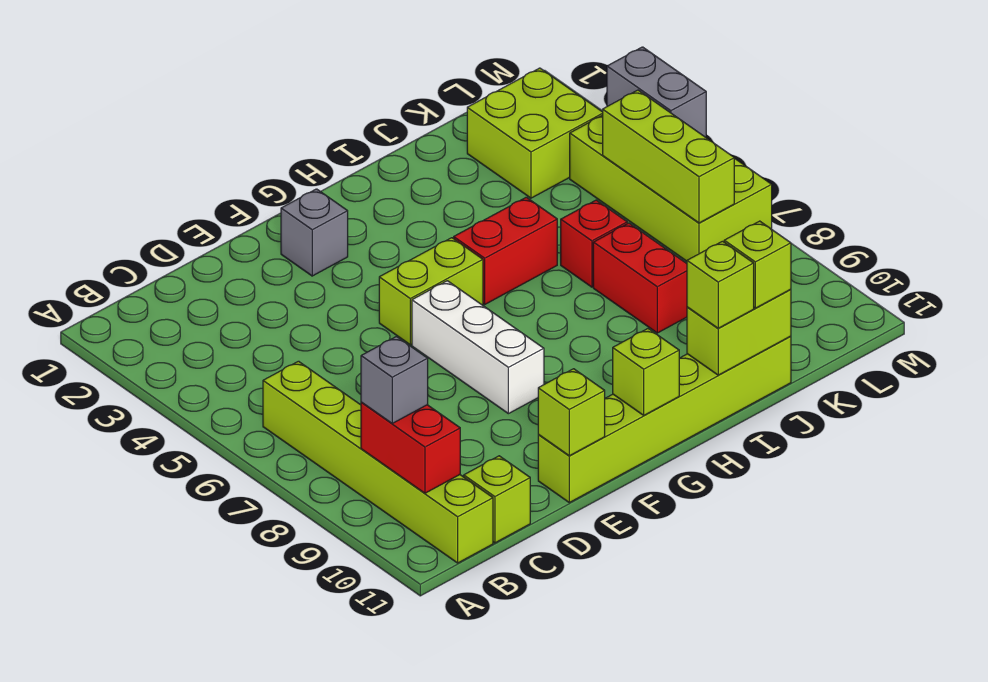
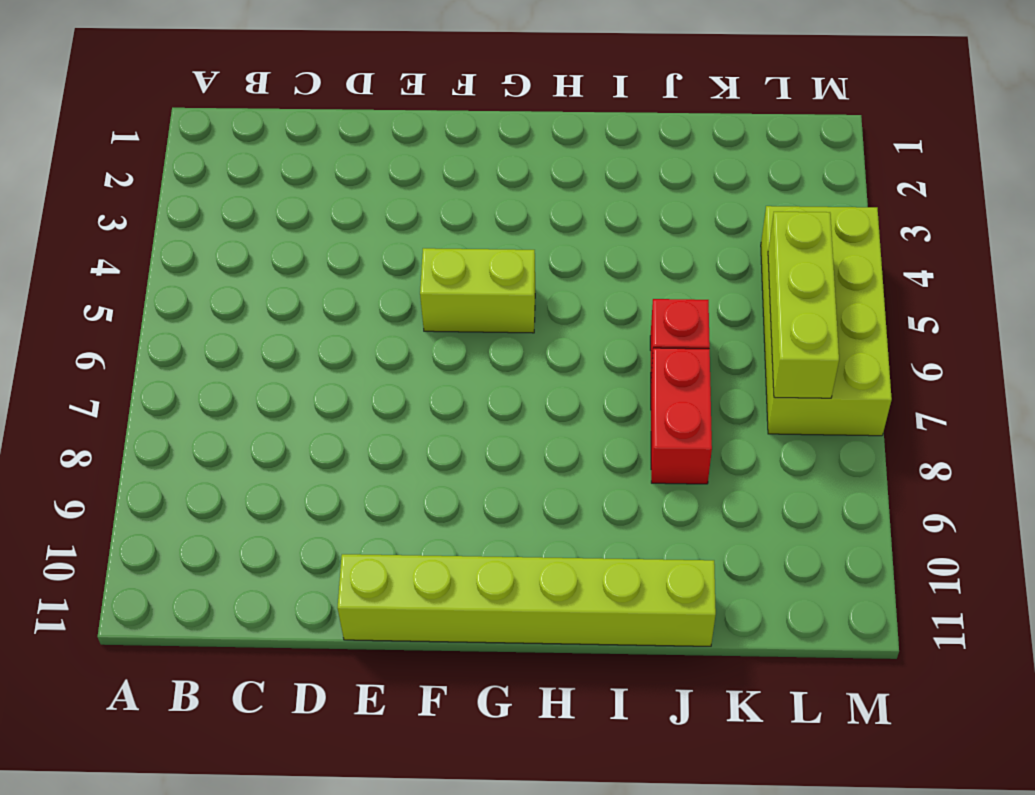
none -> lime brick B6:B11 level 1
none -> lime brick C11 level 1
none -> grey brick F2 level 1

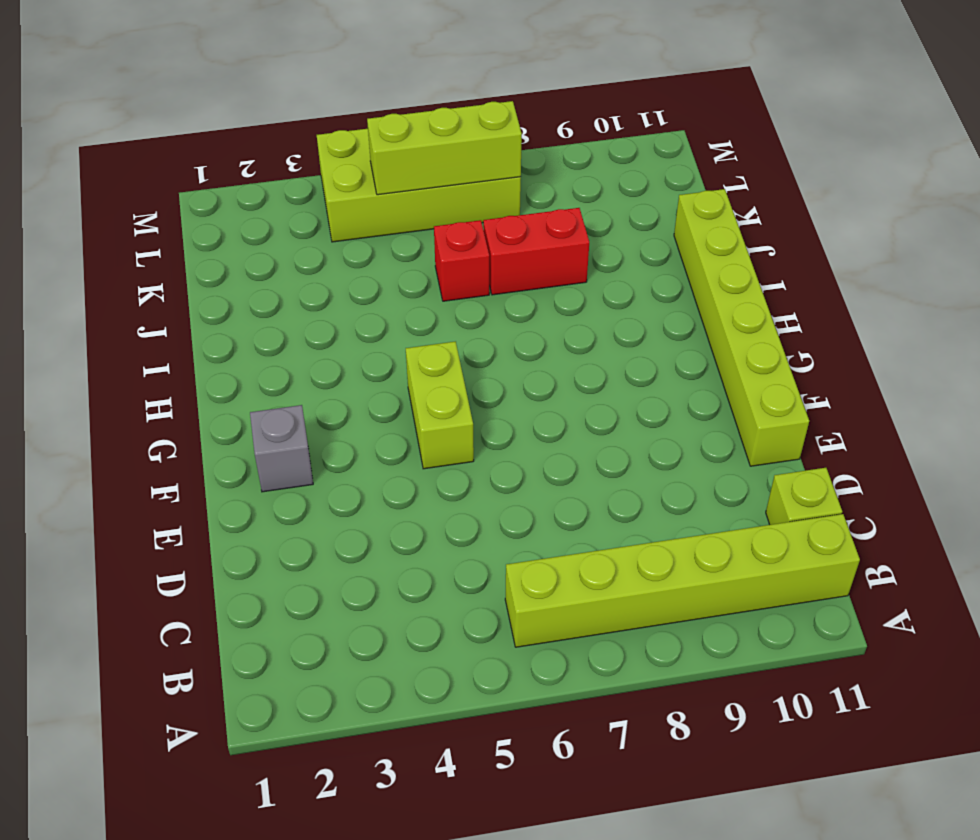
none -> white brick F6:F8 level 1
none -> red brick H5:I5 level 1
none -> lime brick K2:L3 level 1

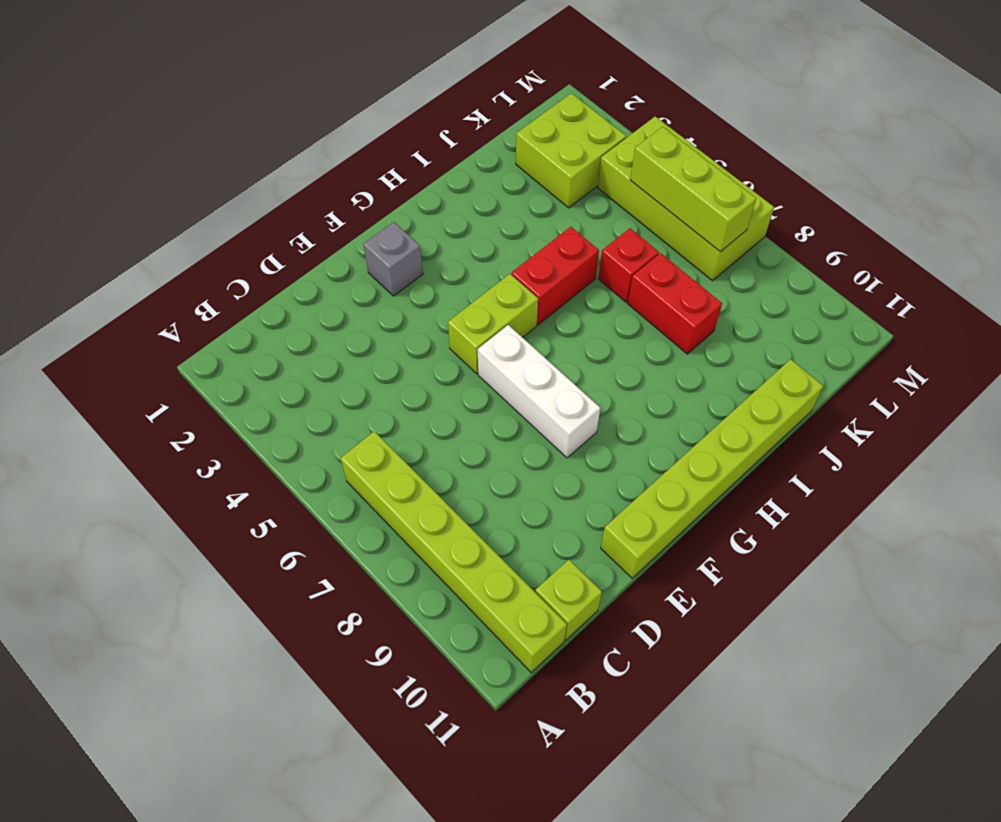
none -> red brick B9:B10 level 2
none -> lime brick E11 level 2
none -> lime brick G11 level 2

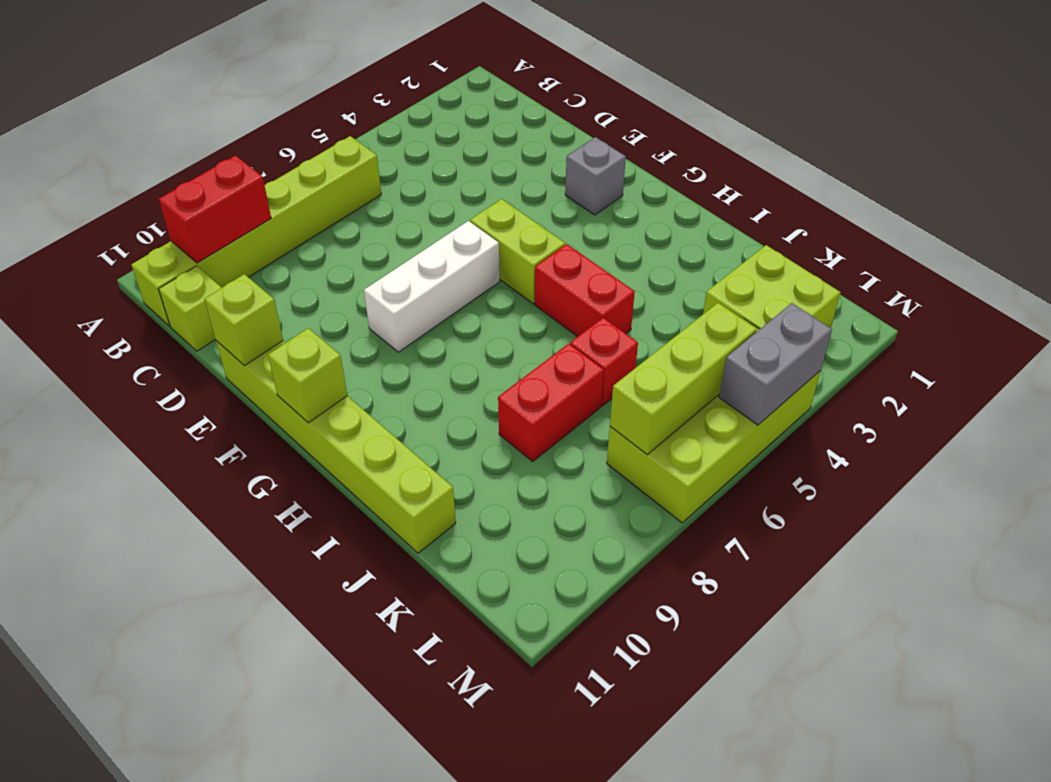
none -> lime brick I11:J11 level 2
none -> grey brick B9 level 3
none -> lime brick I11 level 3

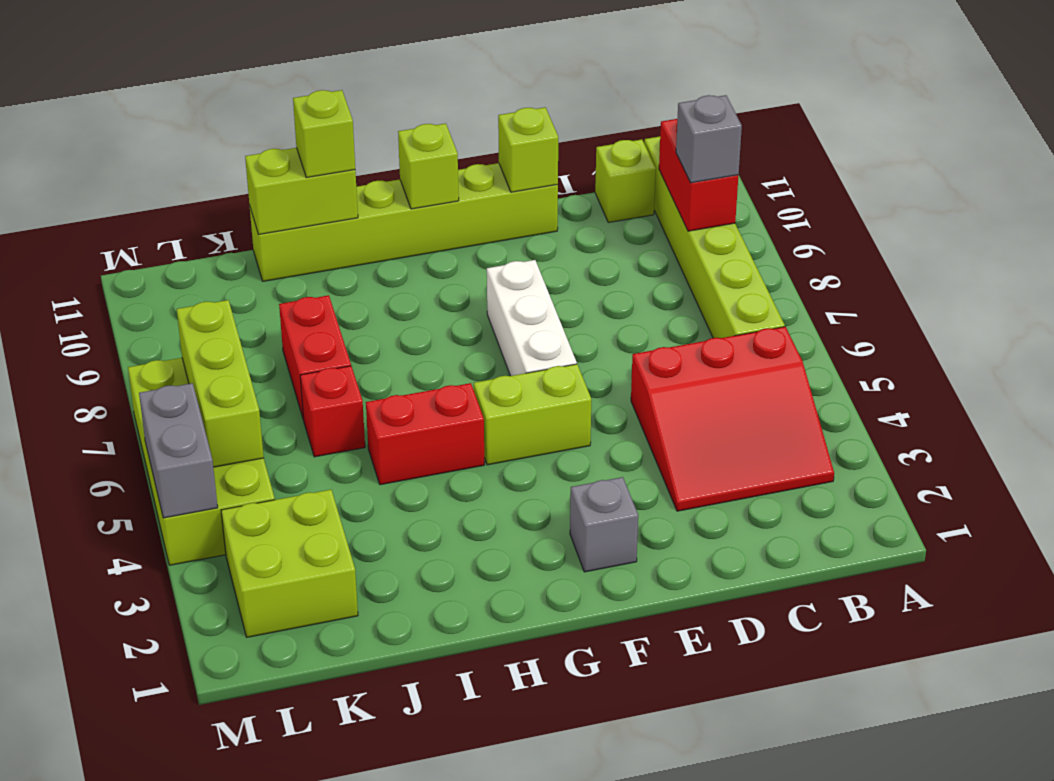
red slope B3:D5 level 1 top 5 -> none
none -> lime brick J11 level 3

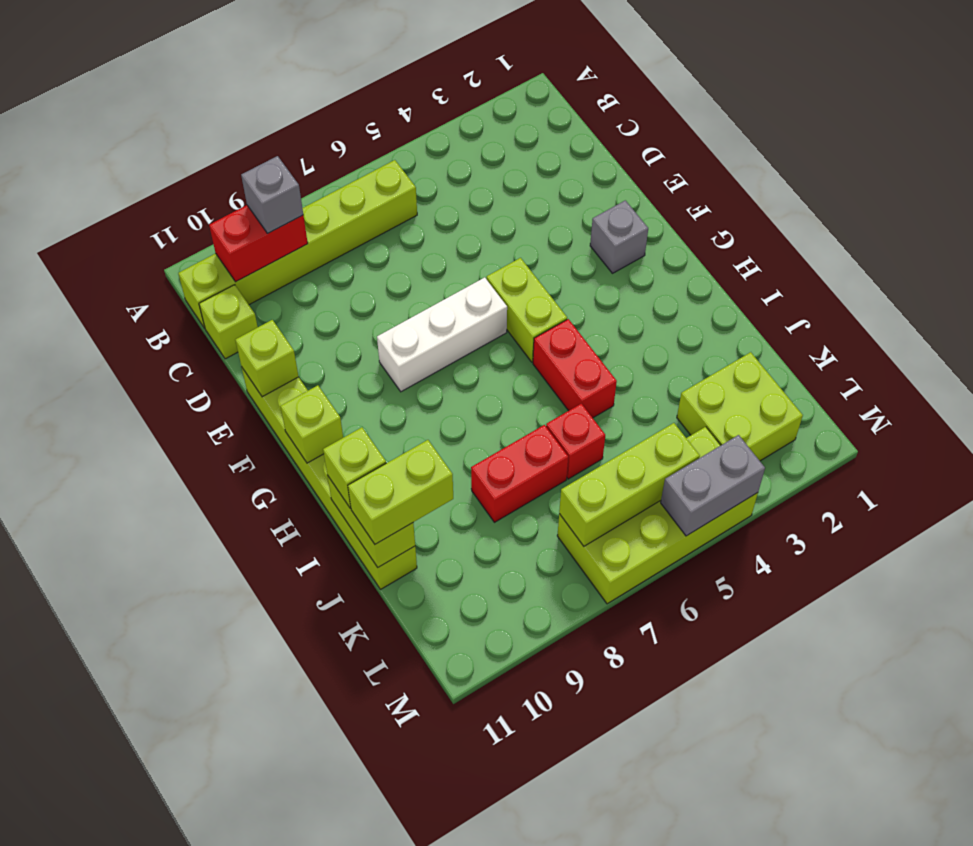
lime brick J10:J11 level 3 -> lime brick J11 level 3

